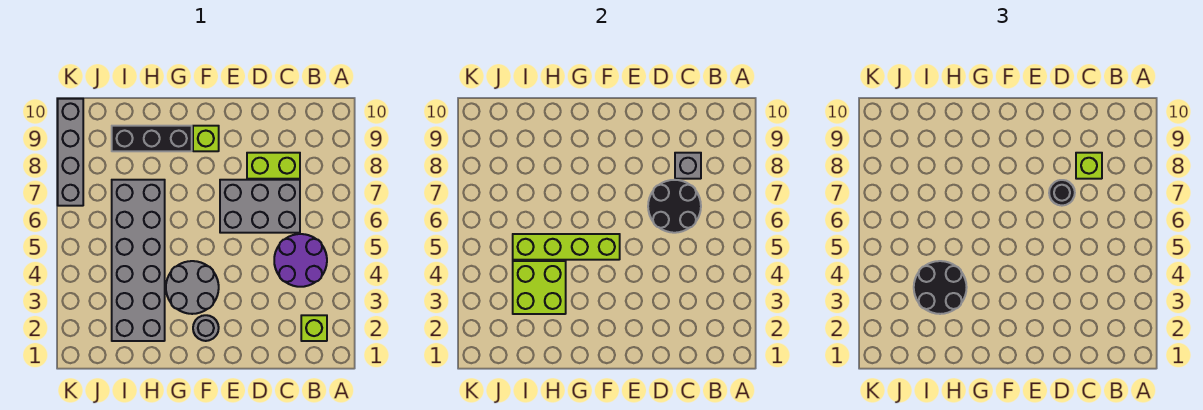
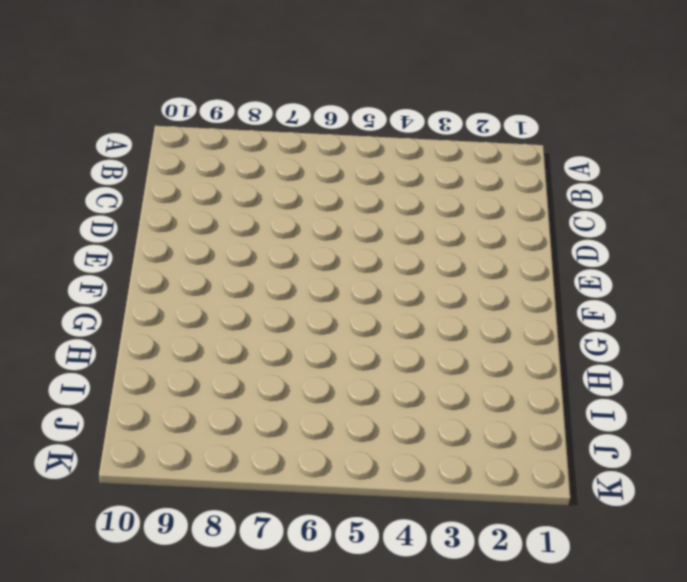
none -> lime brick B2 level 1
none -> purple round brick B4:C5 level 1
none -> grey brick C6:E7 level 1

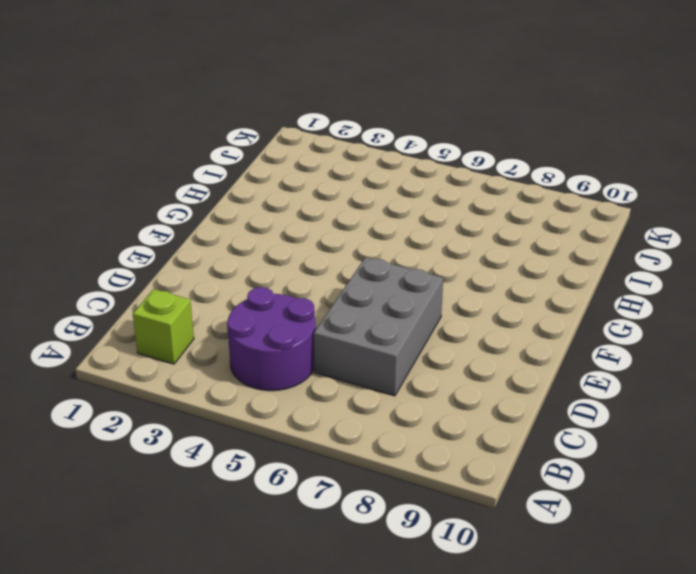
none -> lime brick C8:D8 level 1
none -> grey round brick F2 level 1
none -> grey round brick F3:G4 level 1

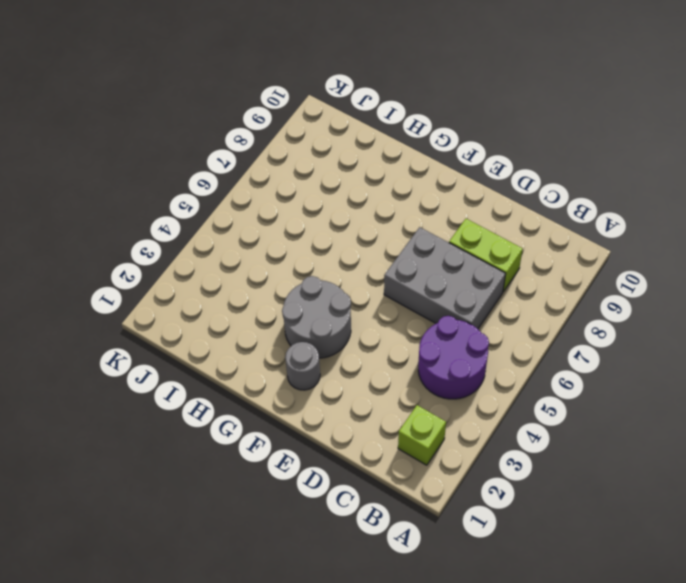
none -> lime brick F9 level 1
none -> black brick G9:I9 level 1
none -> grey brick H2:I7 level 1

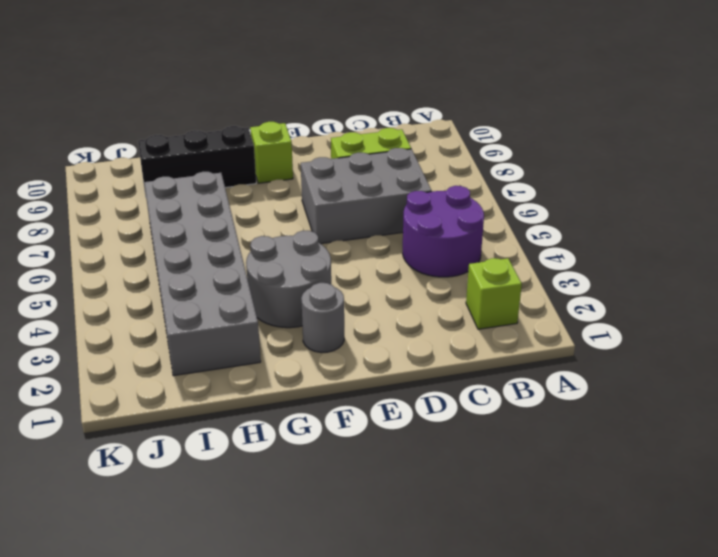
none -> grey brick K7:K10 level 1
none -> black round brick C6:D7 level 2
none -> grey brick C8 level 2

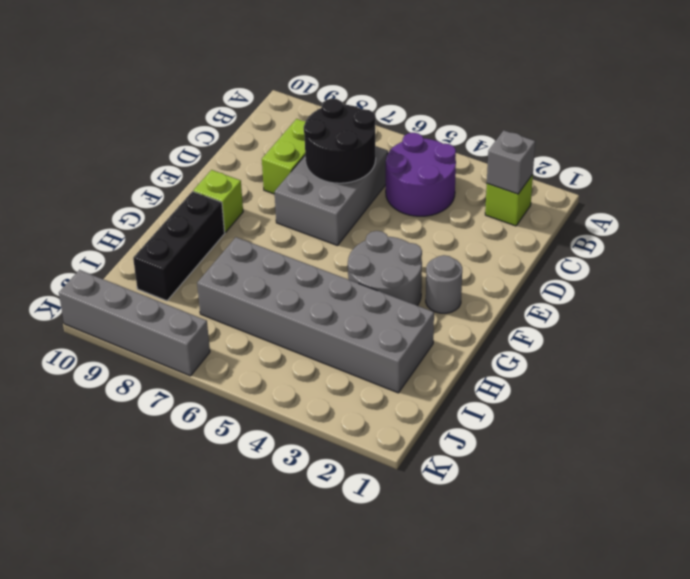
grey brick B2 level 2 -> grey brick C8 level 2
none -> lime brick F5:I5 level 2
none -> lime brick H3:I4 level 2
none -> lime brick C8 level 3

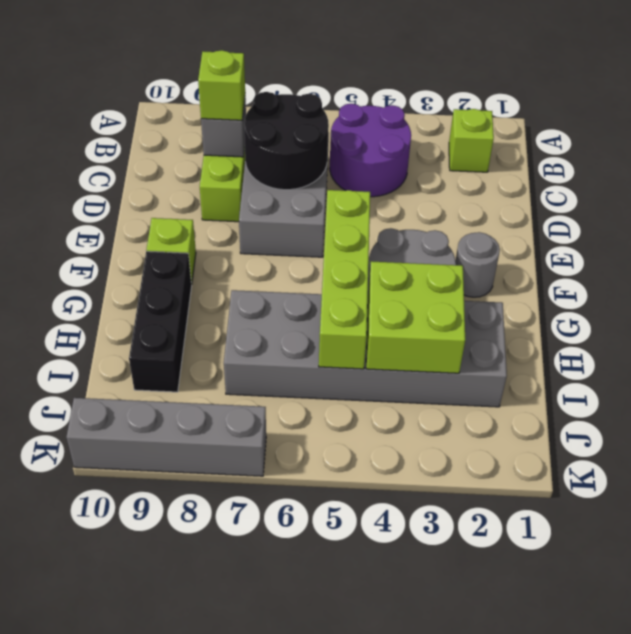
none -> black round brick D7 level 3
none -> black round brick H3:I4 level 3

